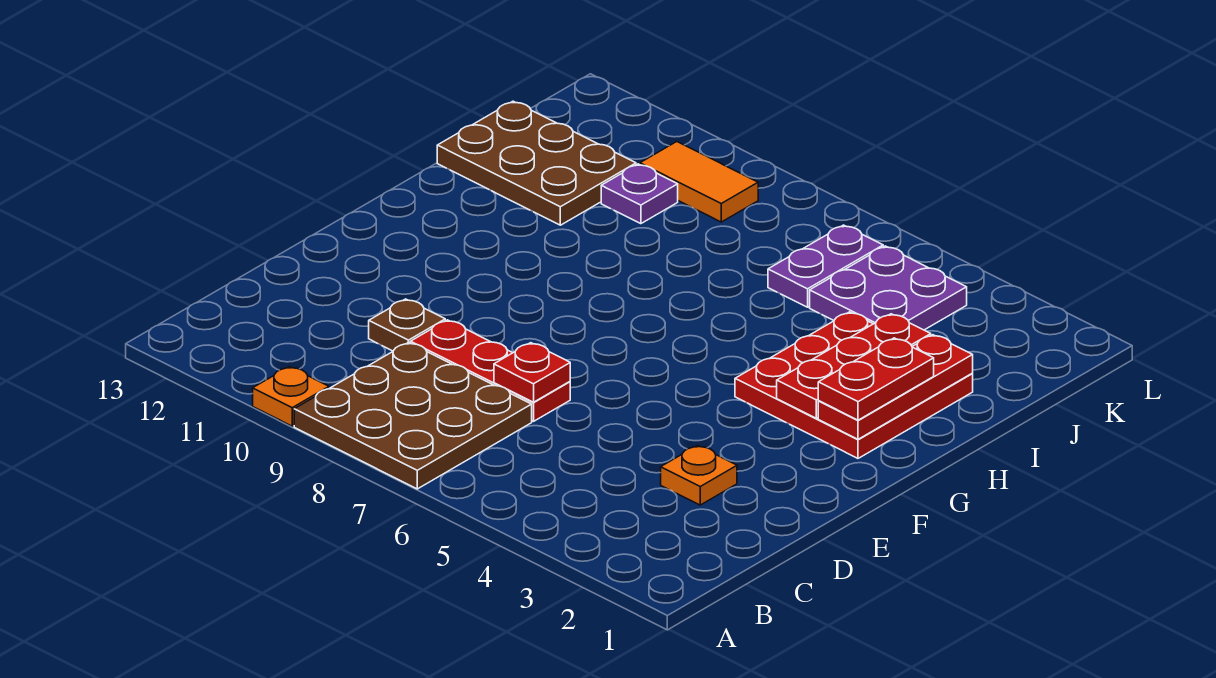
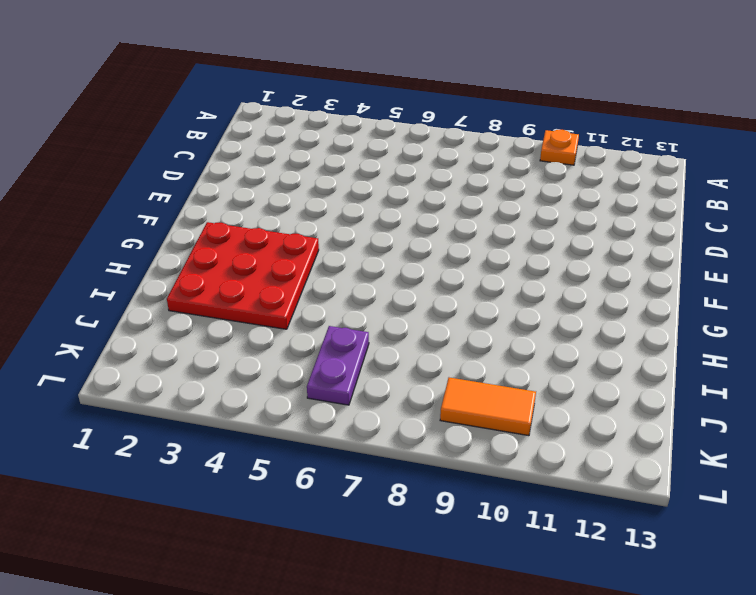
none -> brown plate A7:C9 level 1
none -> orange plate D3 level 1
none -> red plate D7:D9 level 1

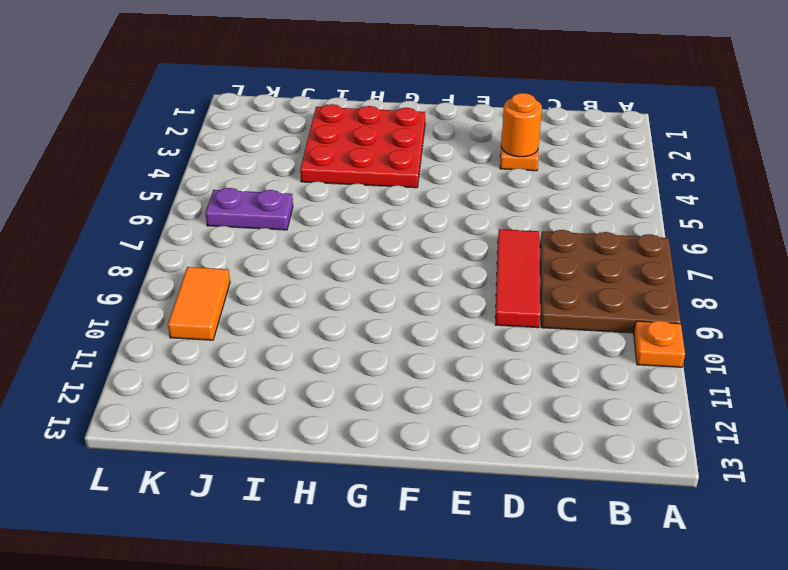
orange round brick D3 level 2 -> none
red tile D7:D9 level 1 -> red plate D7:D9 level 1
none -> brown plate D10 level 1
none -> brown plate I11:J13 level 1
none -> purple plate J4:K5 level 1

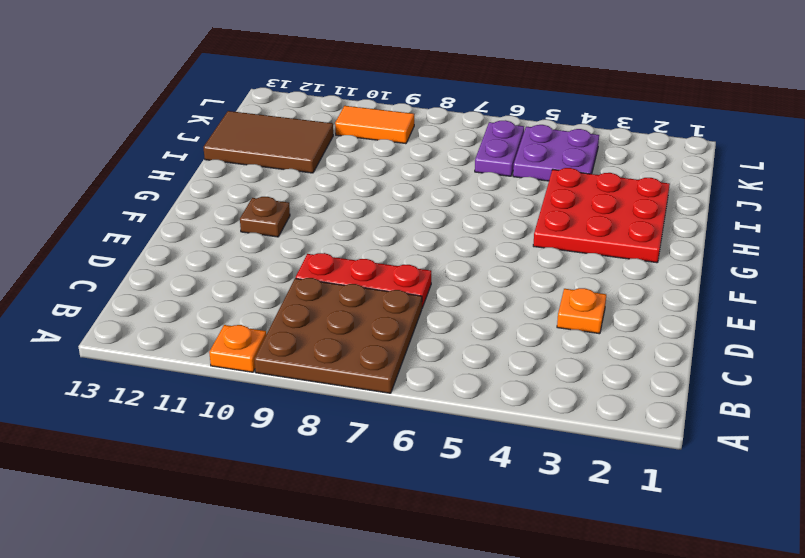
brown plate F11 level 1 -> brown plate D10 level 1
brown tile I11:J13 level 1 -> brown plate I11:J13 level 1
none -> purple plate J10 level 1
none -> red plate D7 level 2
none -> red plate G2:I2 level 2

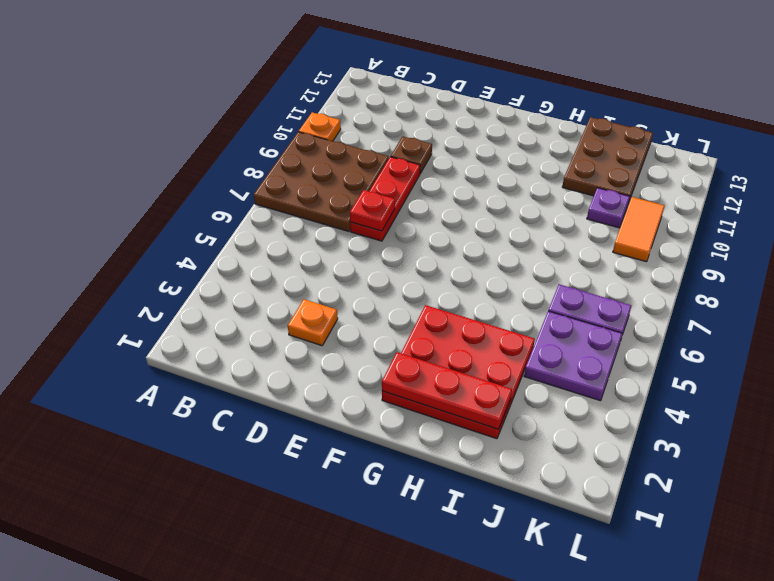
none -> red plate G3:I3 level 2
none -> red plate G2:H2 level 3

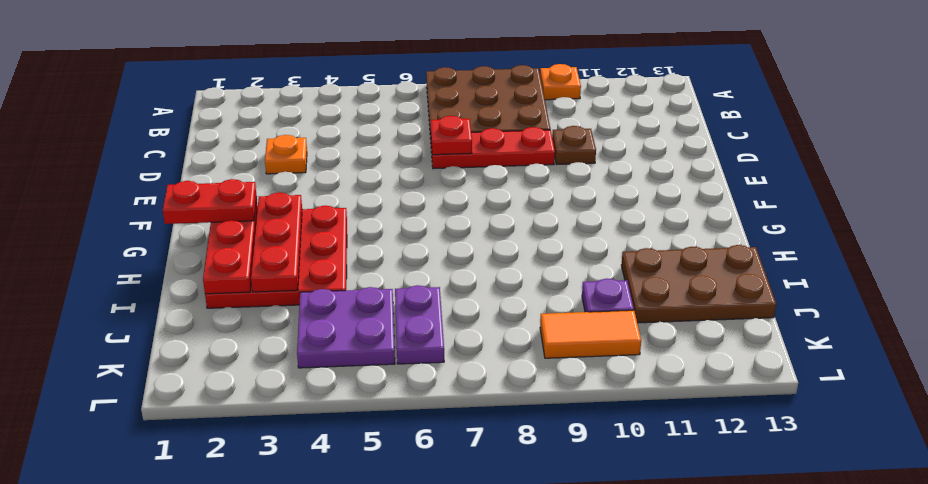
red plate G1:G2 level 3 -> red plate G2:H2 level 3

